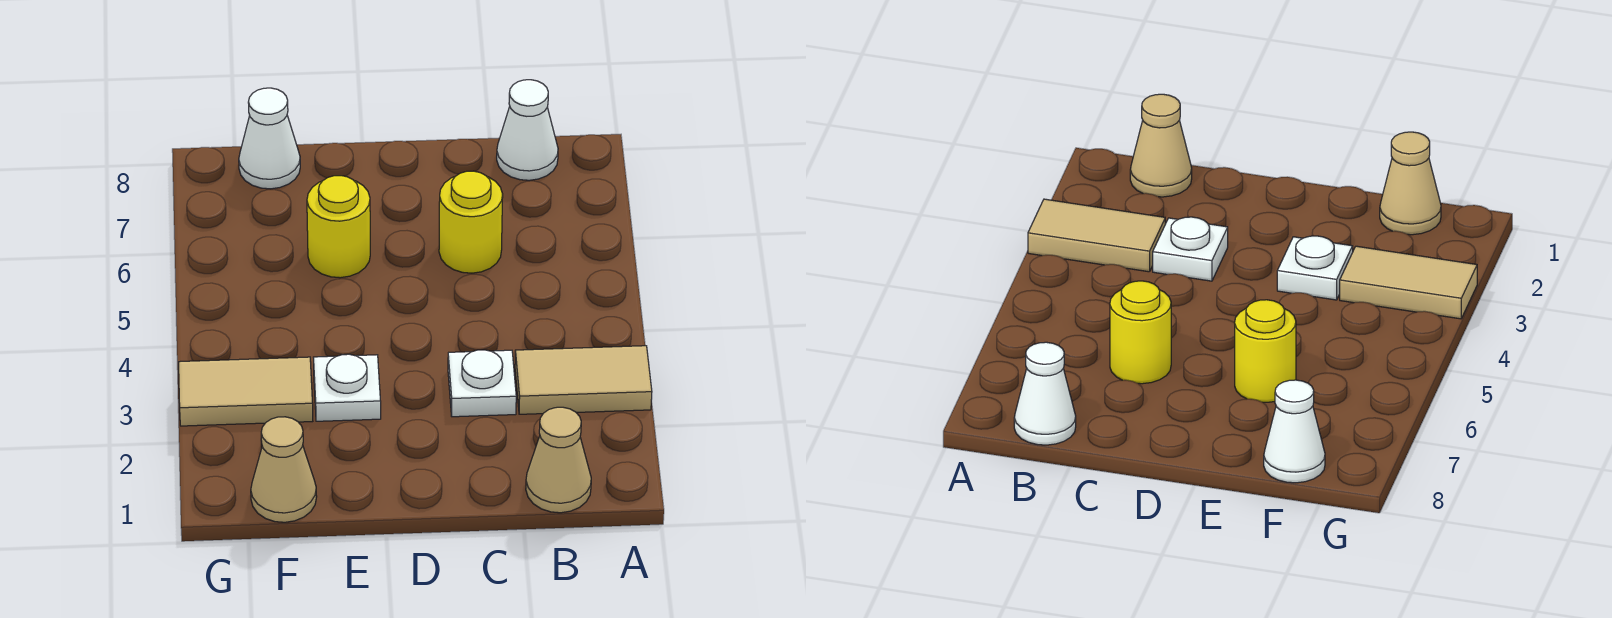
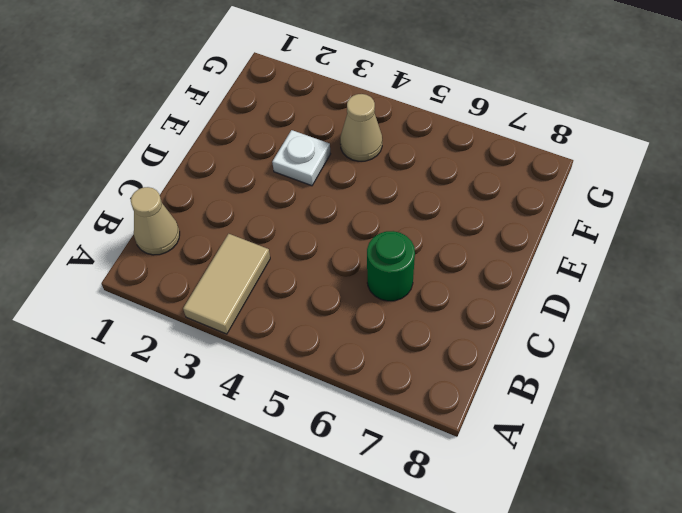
green round brick C6 level 1 -> yellow round brick C6 level 1
tan cone F4 level 1 -> tan cone F1 level 1
none -> white cone B8 level 1
none -> white plate C3 level 1

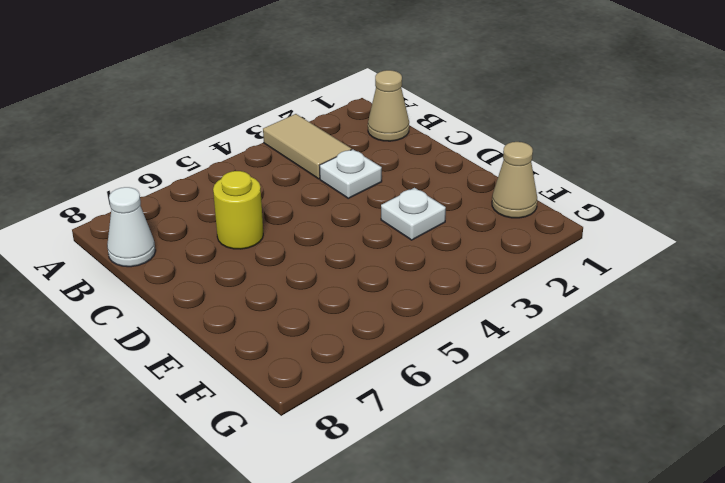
none -> yellow round brick E6 level 1
none -> tan tile F3:G3 level 1

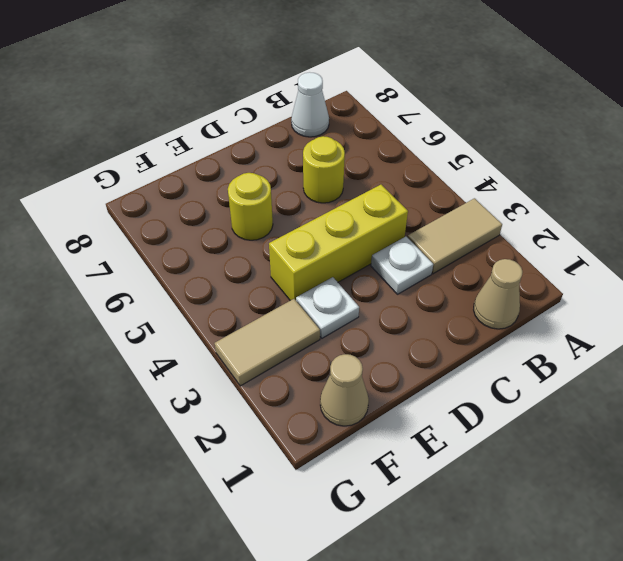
yellow brick C4:E4 level 1 -> none
none -> white cone F8 level 1

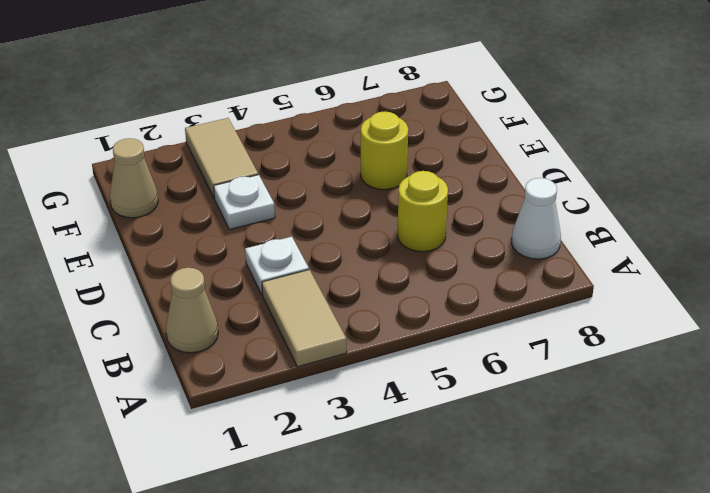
none -> white cone F8 level 1

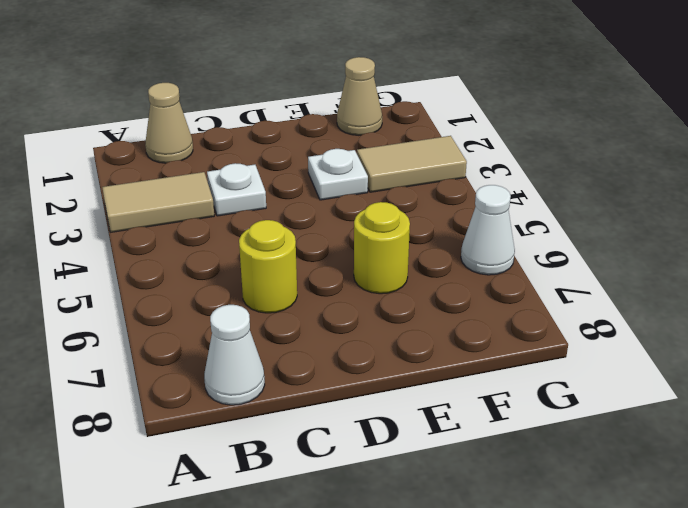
white cone G6 level 1 -> white cone F8 level 1

